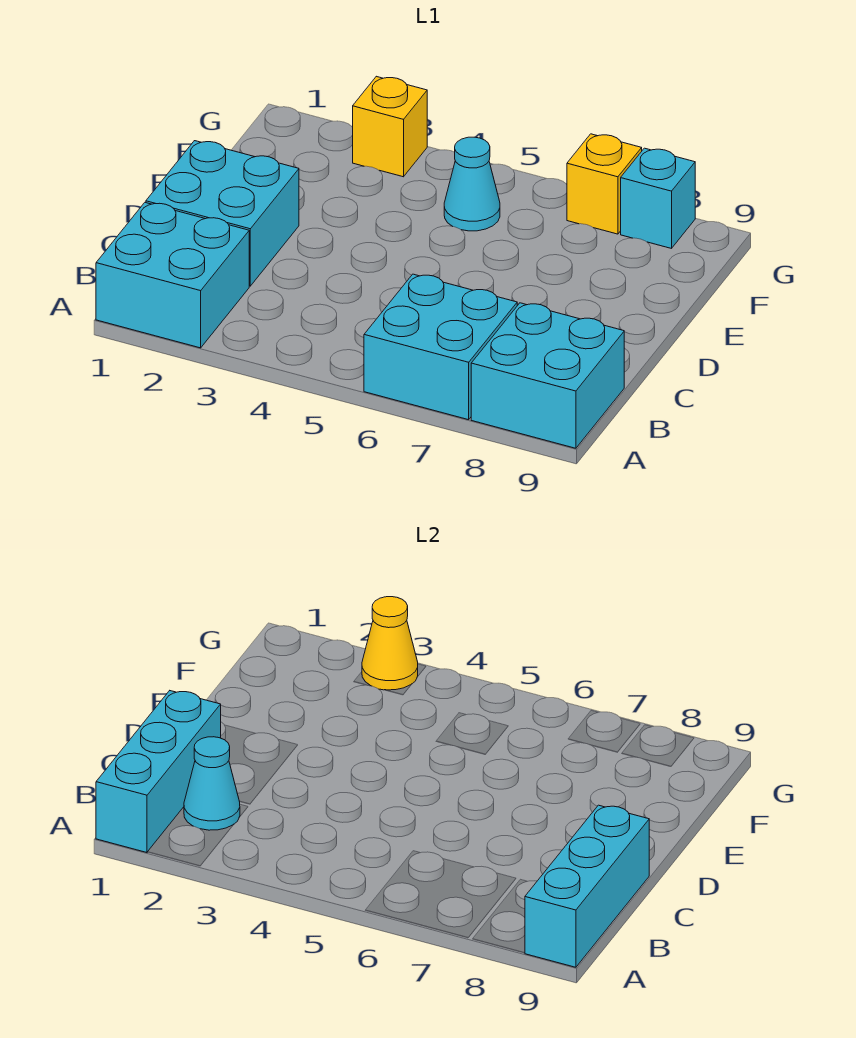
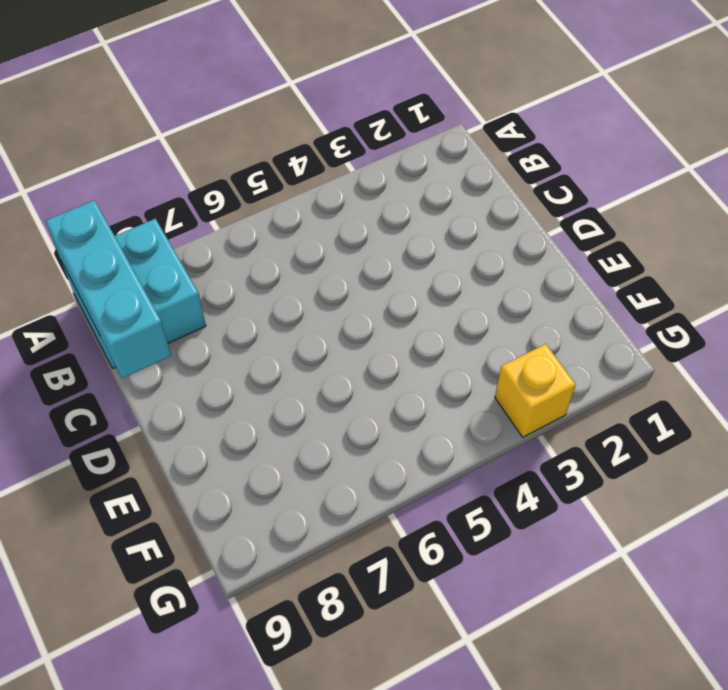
none -> cyan brick A1:B2 level 1
none -> cyan brick A6:B7 level 1
none -> cyan brick C1:D2 level 1

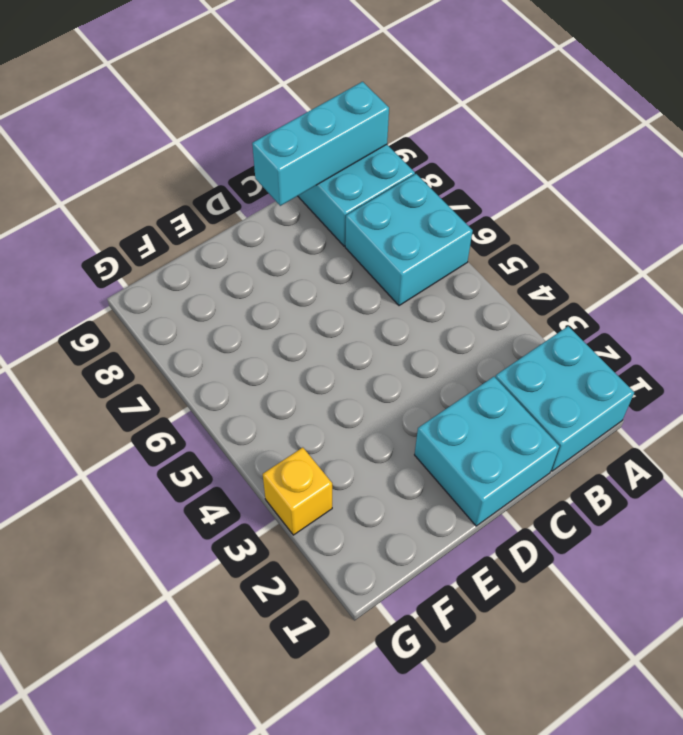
none -> cyan cone F5 level 1
none -> yellow brick G7 level 1
none -> cyan brick G8 level 1

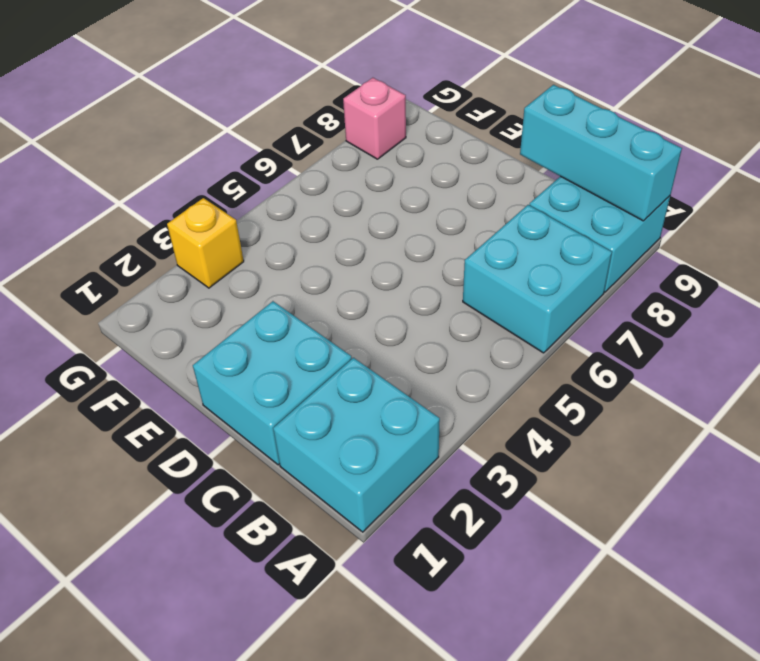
pink brick G8 level 1 -> cyan brick G8 level 1
none -> cyan cone F5 level 1
none -> yellow brick G7 level 1
none -> cyan brick A1:C1 level 2

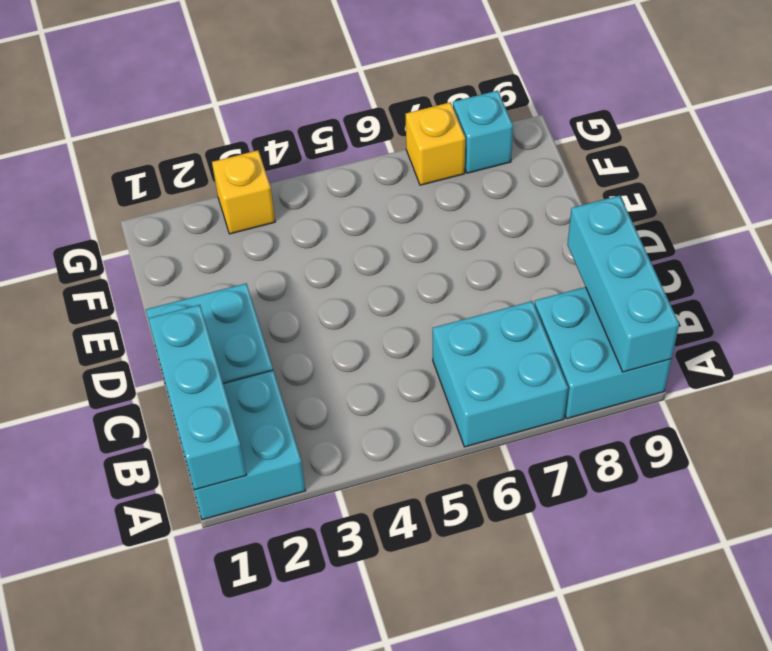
none -> cyan cone F5 level 1
none -> cyan cone B2 level 2
none -> yellow cone G3 level 2

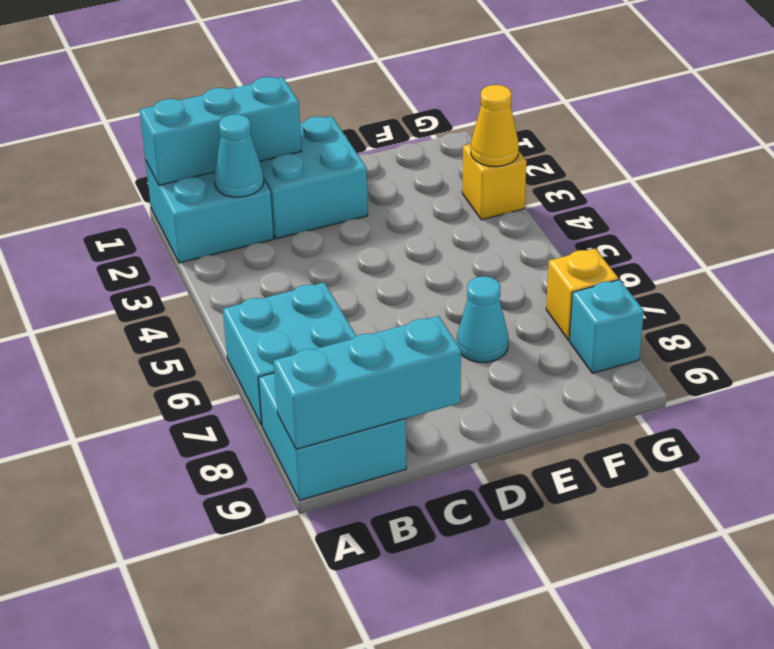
cyan cone E7 level 1 -> cyan cone F5 level 1

